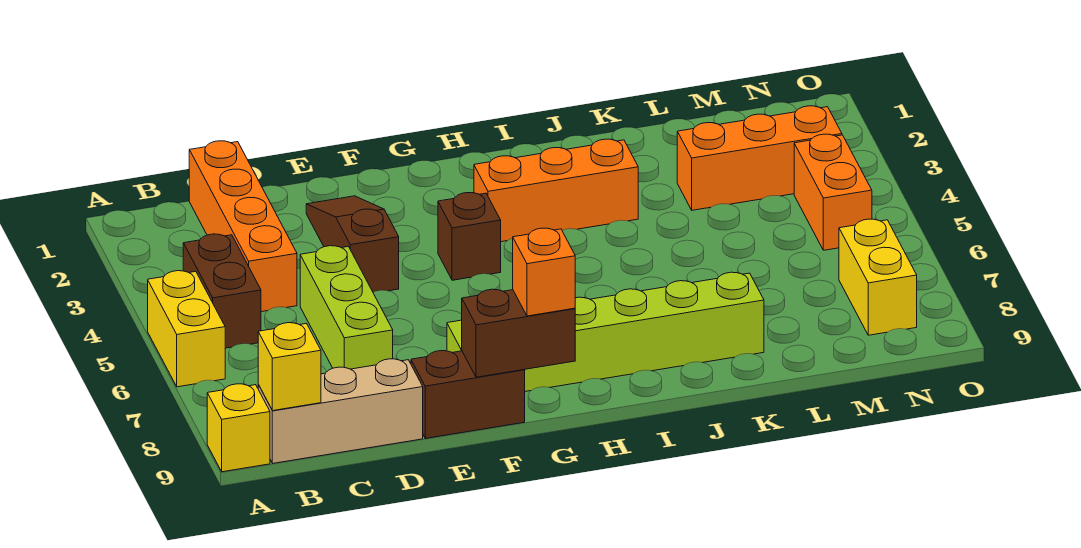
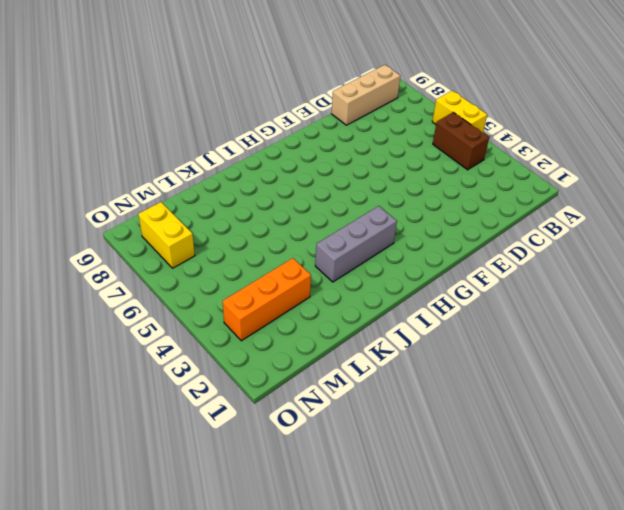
grey brick H3:J3 level 1 -> orange brick H3:J3 level 1
none -> yellow brick A9 level 1
none -> orange brick C1:C4 level 1
none -> lime brick D5:D7 level 1

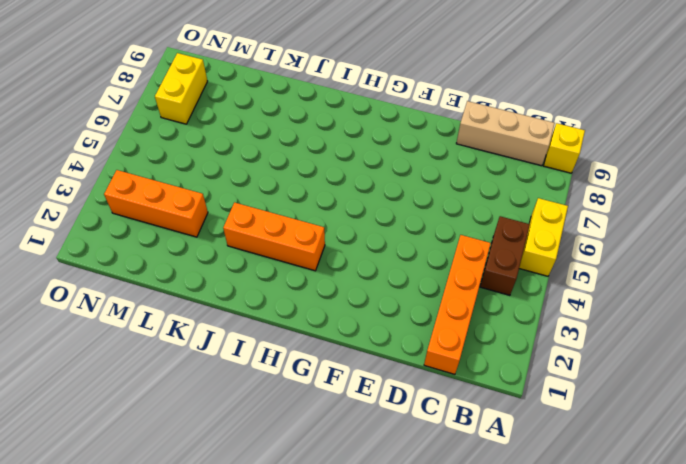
none -> lime brick D5:D7 level 1
none -> brown slope E2:E4 level 1 top 4
none -> brown brick E9:F9 level 1

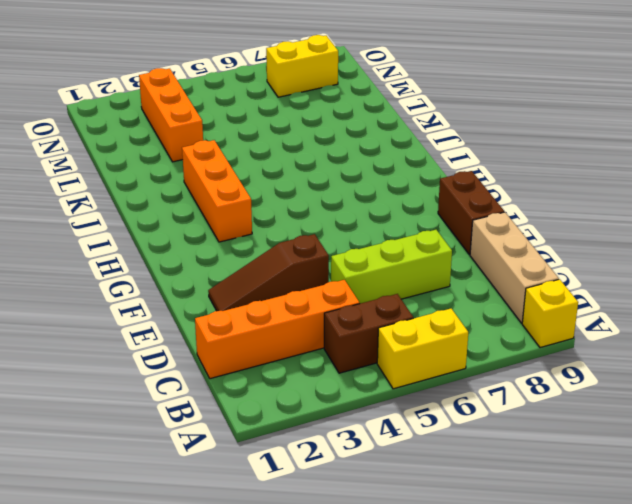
none -> lime brick F8:K8 level 1
none -> brown brick G4 level 1
none -> orange brick N4:N5 level 1

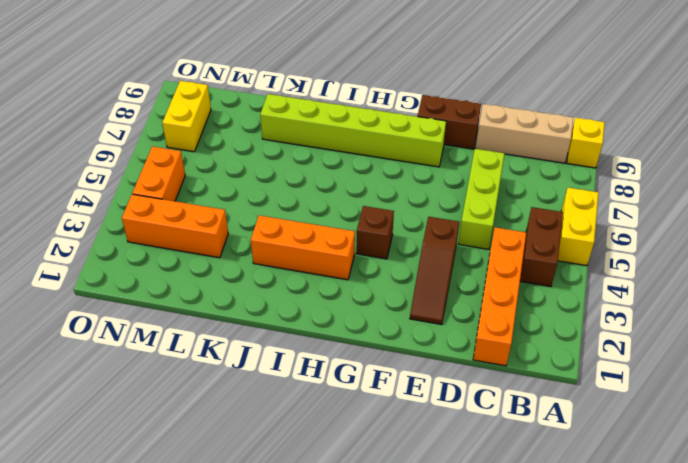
none -> yellow brick B9 level 2
none -> brown brick F9:G9 level 2
none -> orange brick G9 level 3

